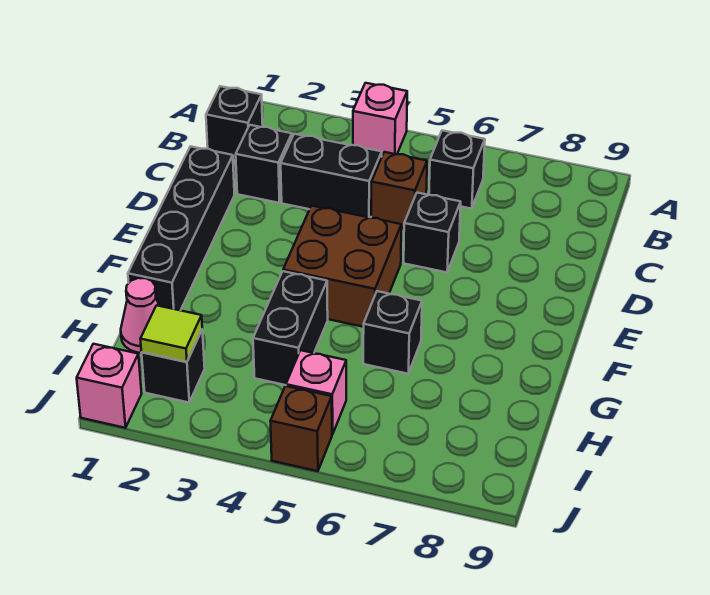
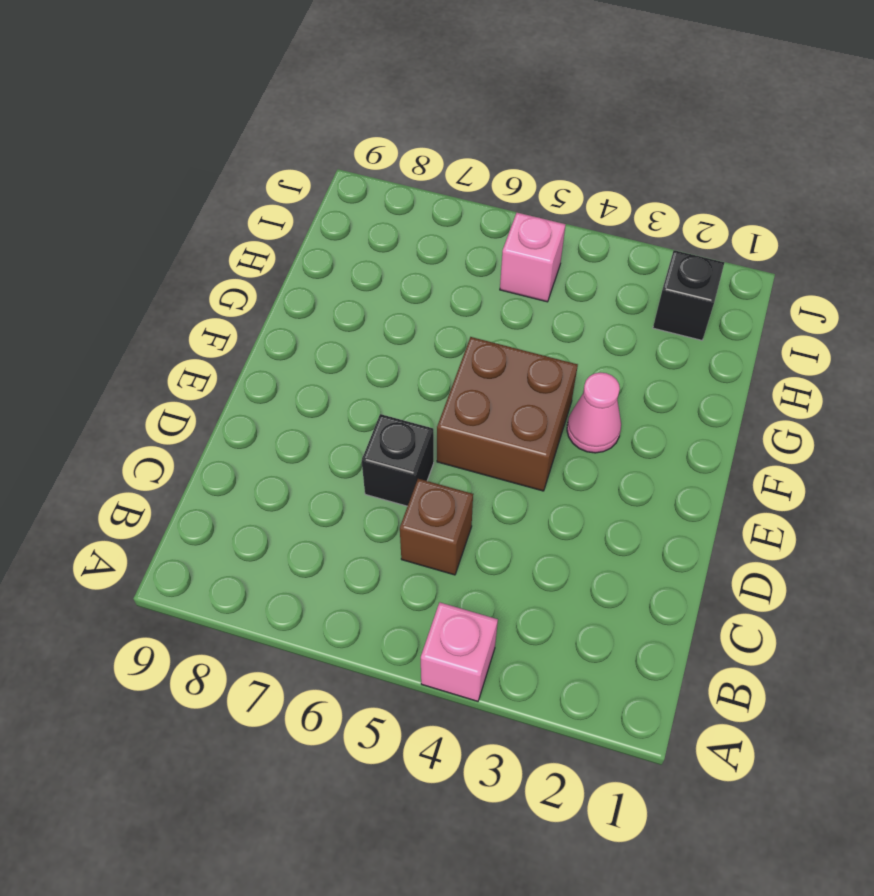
pink cone F3 level 1 -> pink cone H1 level 1
none -> black brick B1 level 1
none -> black brick B6 level 1
none -> black brick C2 level 1

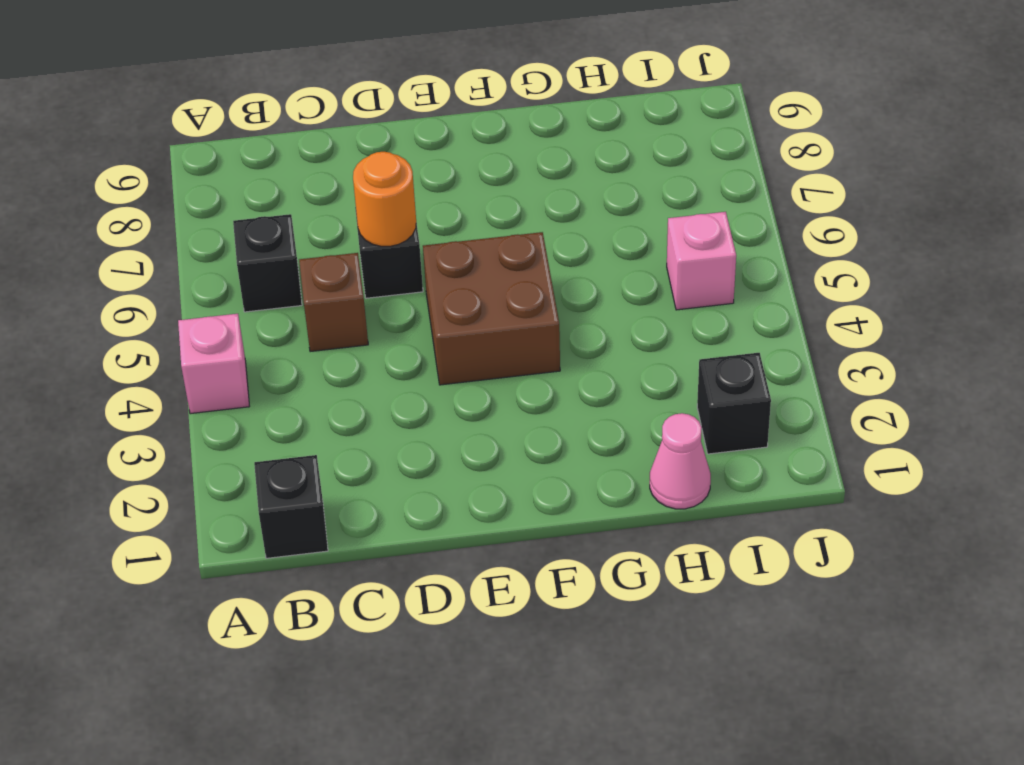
orange round brick D6 level 2 -> none
none -> black brick C2 level 1
none -> black brick C3:C4 level 1
none -> black brick D1:G1 level 1

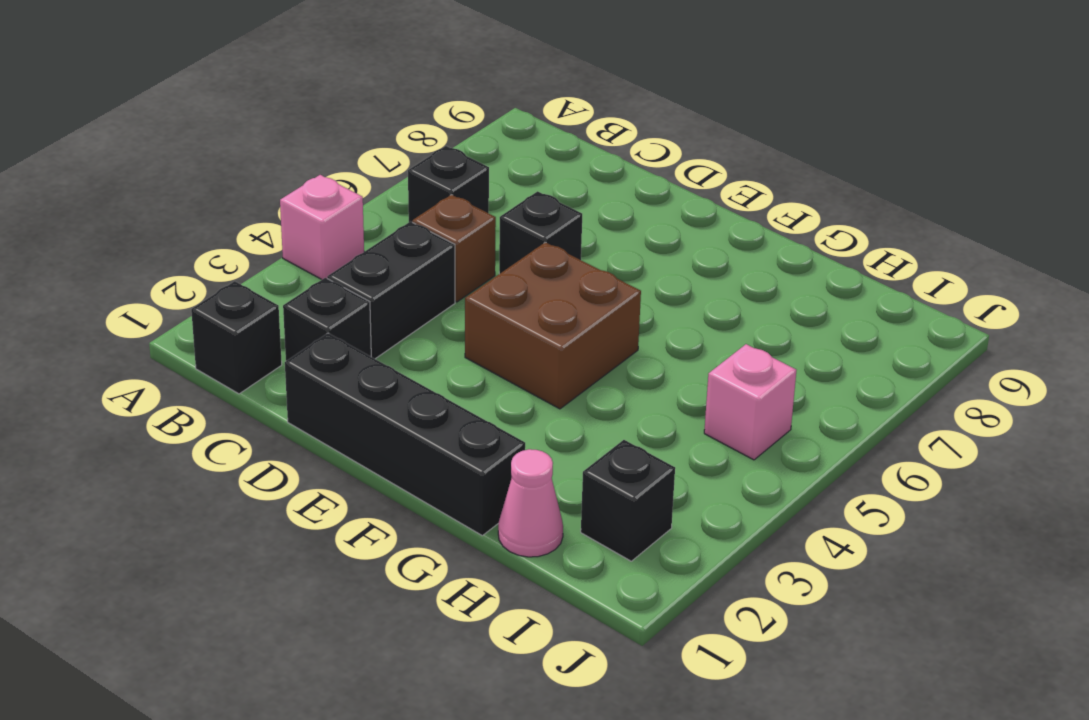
none -> black brick G4:H4 level 1
none -> black brick G6 level 1
none -> pink brick J1 level 1

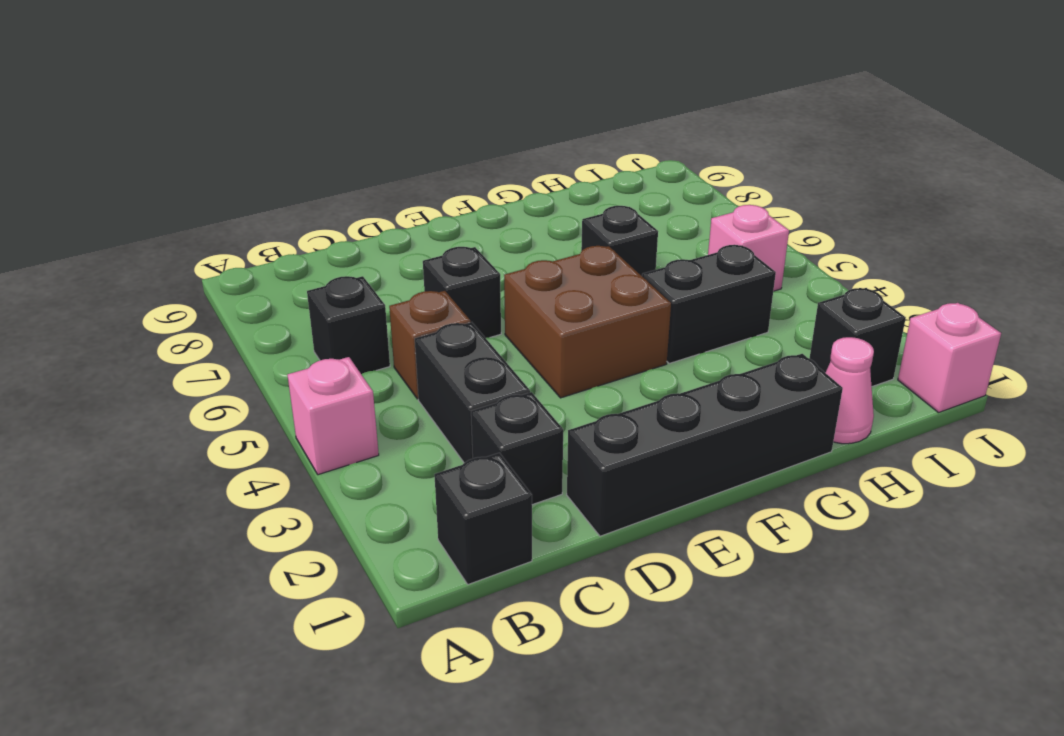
none -> brown brick J5 level 1
none -> lime tile I2 level 2

